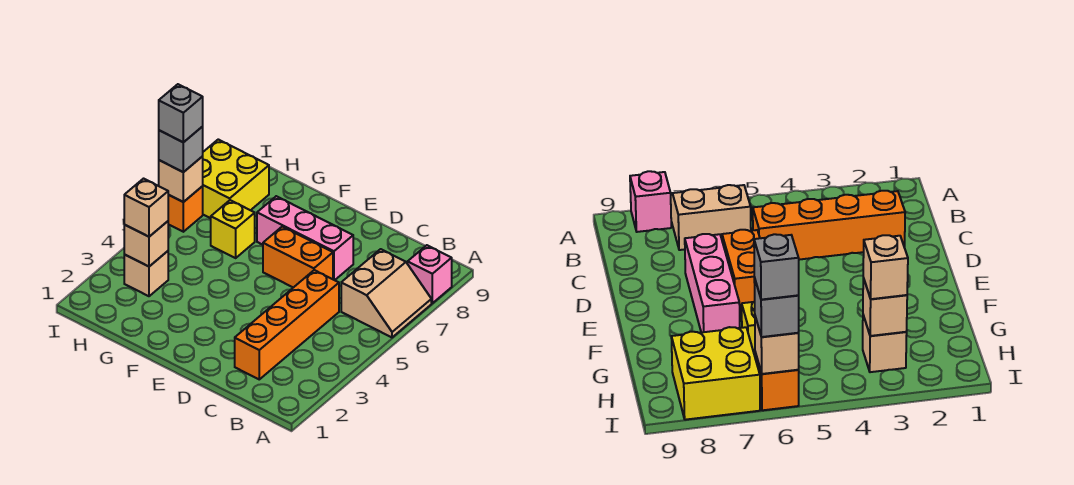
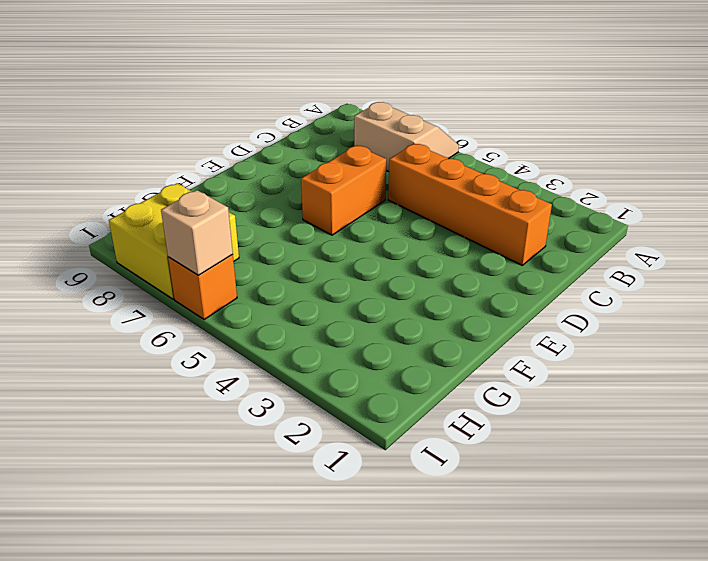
none -> pink brick A8 level 1
none -> pink brick D7:F7 level 1
none -> yellow brick G6 level 1

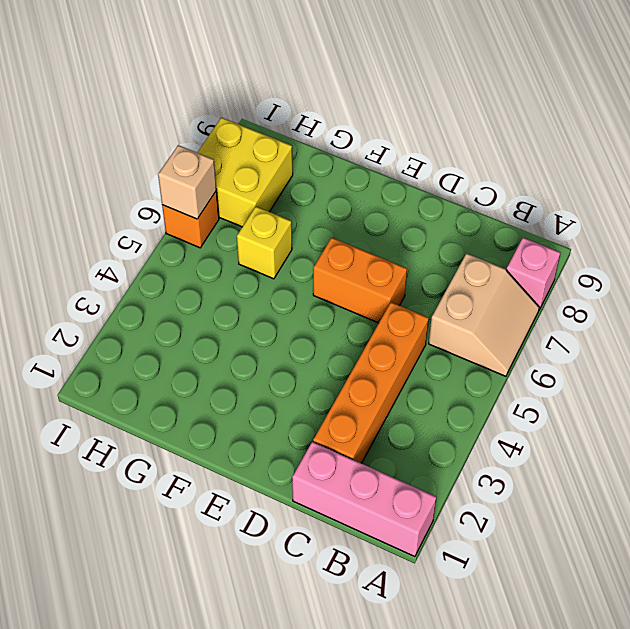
pink brick A1:C1 level 1 -> pink brick D7:F7 level 1
none -> tan brick H3 level 1
none -> tan brick H3 level 2
none -> tan brick H3 level 3

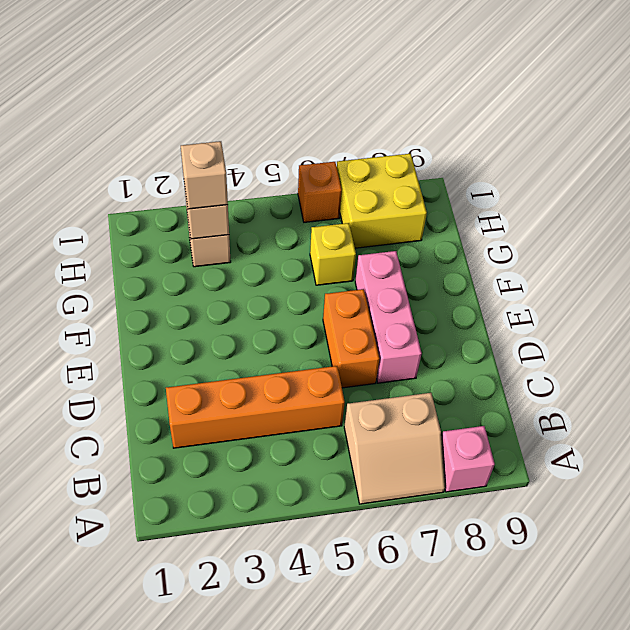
none -> tan brick I6 level 2
none -> grey brick I6 level 3
none -> grey brick I6 level 4

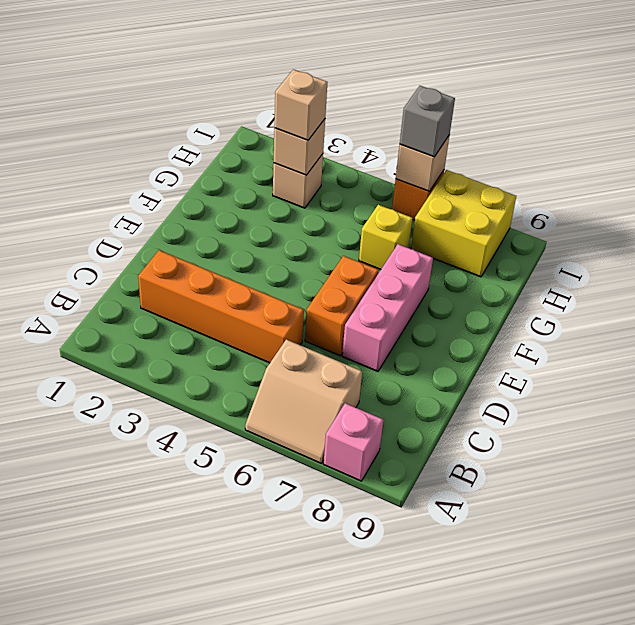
none -> grey brick I6 level 4

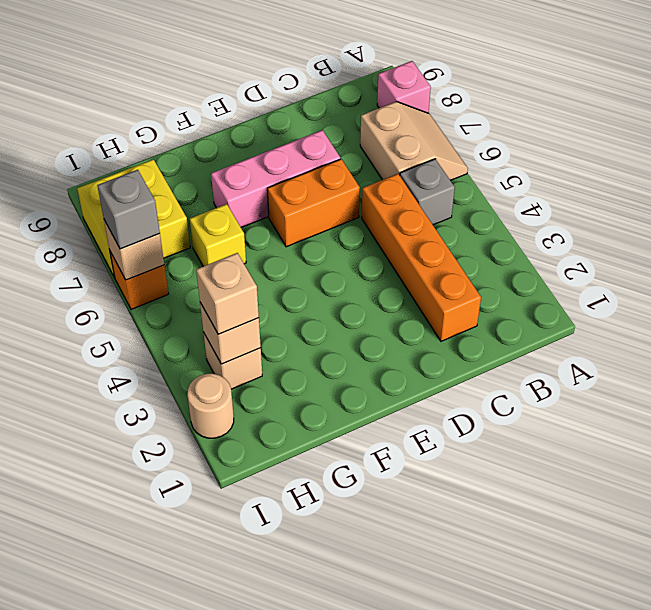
grey brick B5 level 1 -> grey brick I6 level 4
tan round brick I2 level 1 -> none

